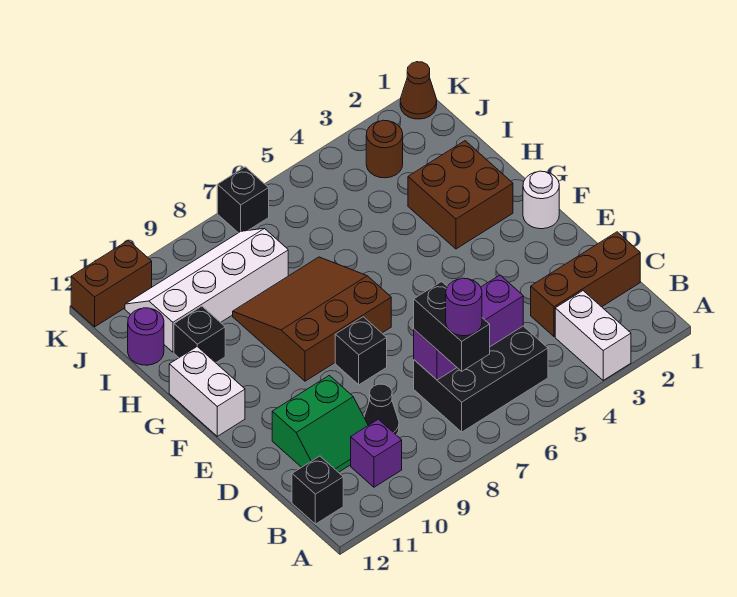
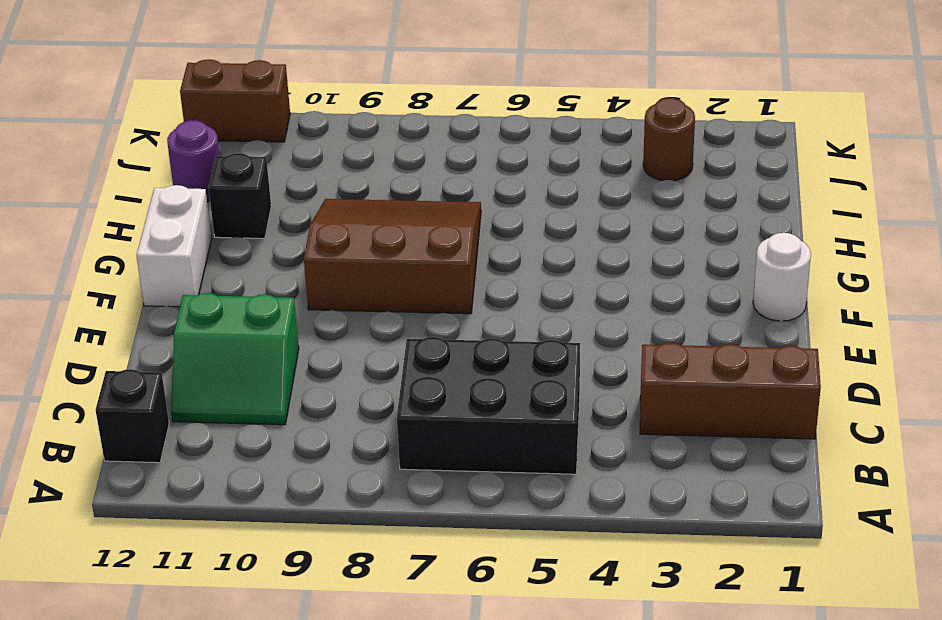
none -> white brick A3:B3 level 1
none -> purple brick B10 level 1
none -> black cone C9 level 1

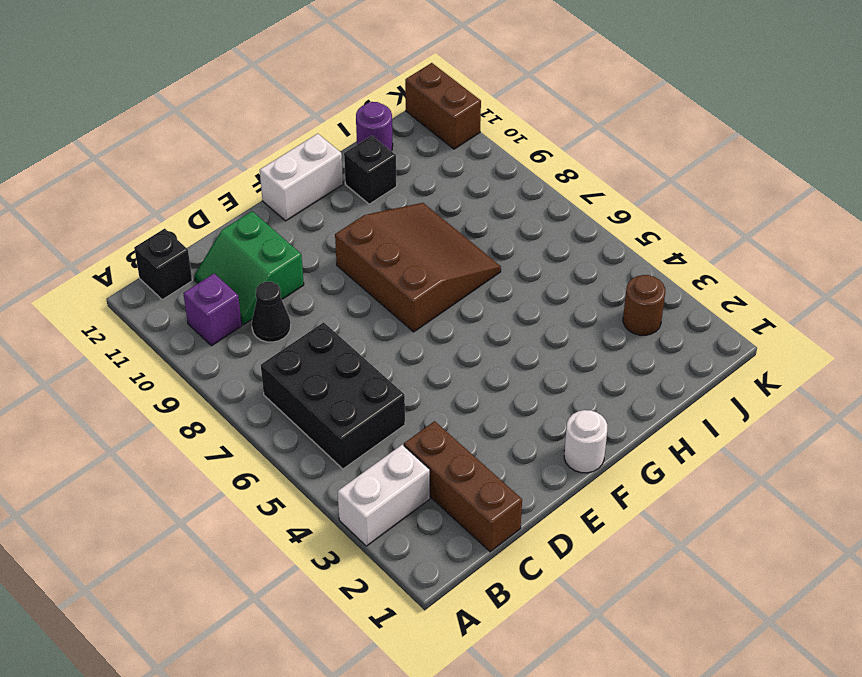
none -> black brick E8 level 1
none -> brown brick G2:H3 level 1
none -> white slope I8:J11 level 1 top I

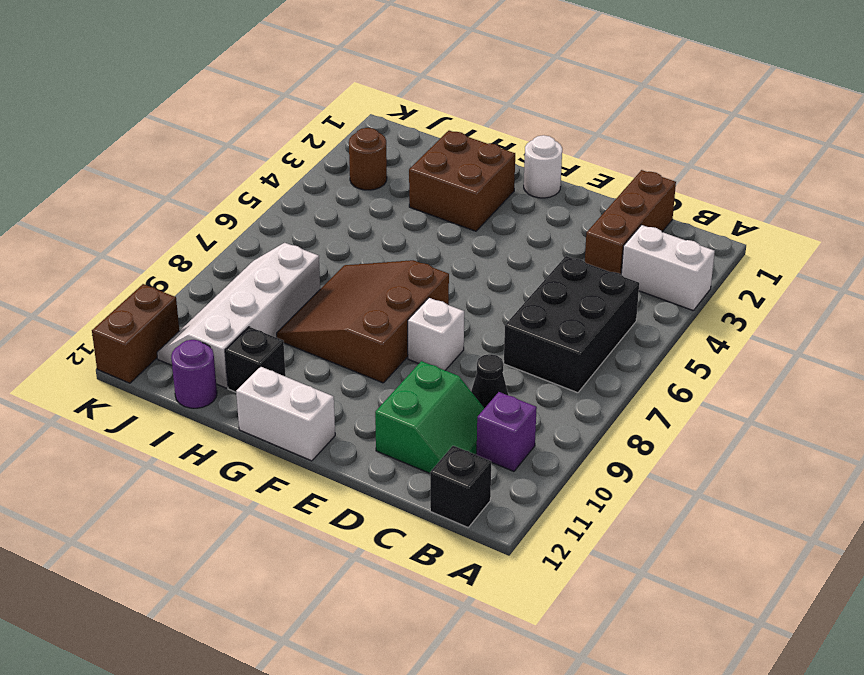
white brick E8 level 1 -> black brick E8 level 1
none -> brown cone K1 level 1
none -> black brick K7 level 1
none -> purple brick C5:C7 level 2

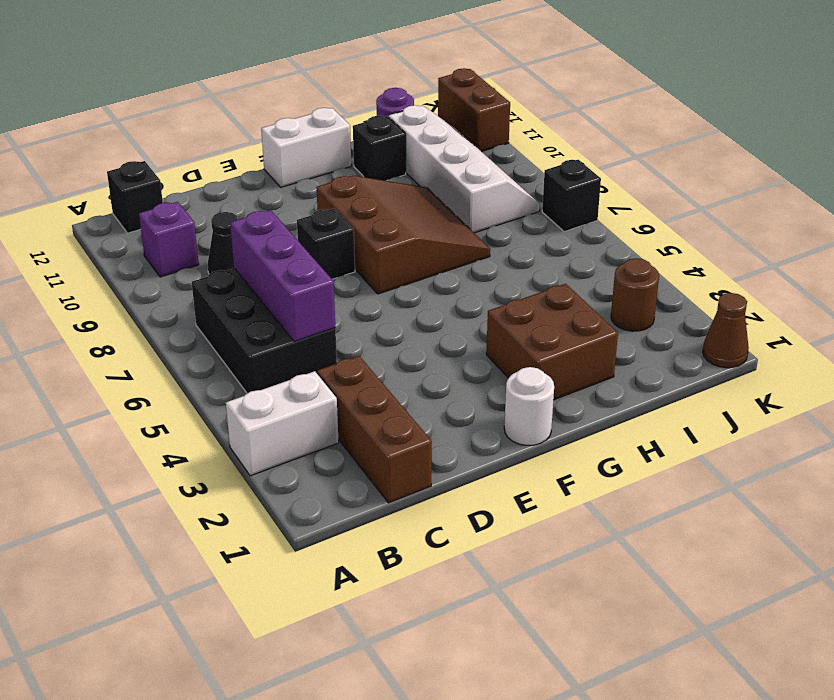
none -> green slope C10:D11 level 1 top D
none -> black brick B7:C7 level 3
none -> purple round brick B7 level 4

